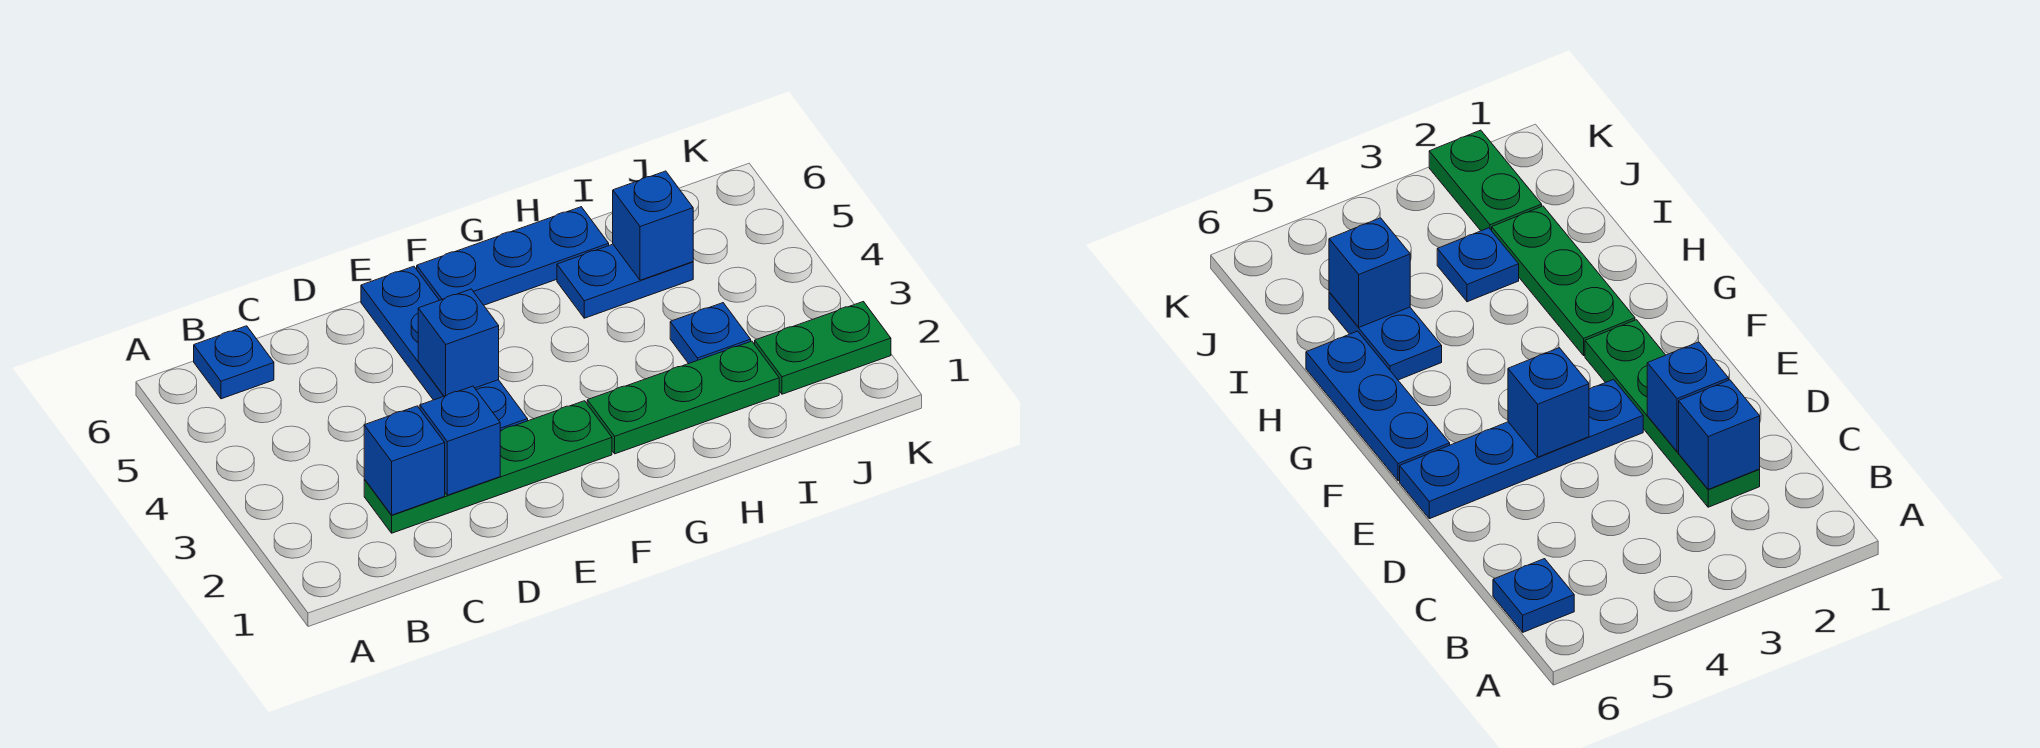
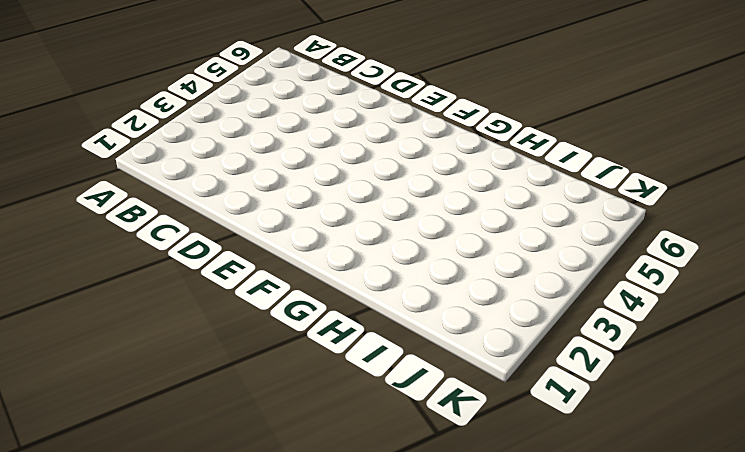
none -> blue plate B6 level 1
none -> green plate C2:F2 level 1
none -> blue plate E3:E6 level 1

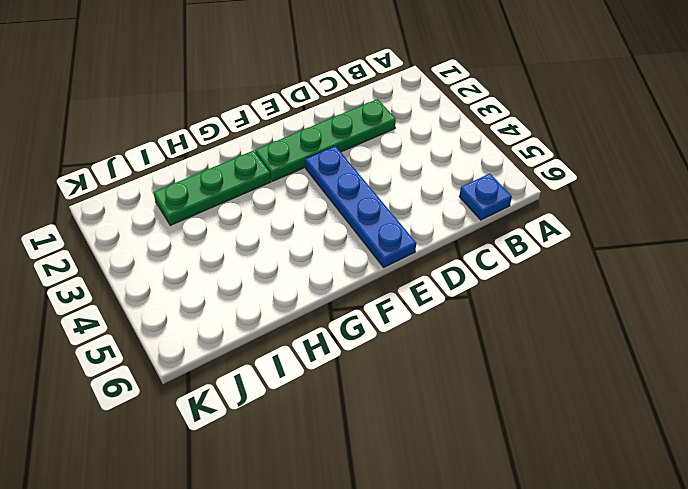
none -> blue plate F6:H6 level 1
none -> blue plate H5:I5 level 1
none -> blue plate I3 level 1

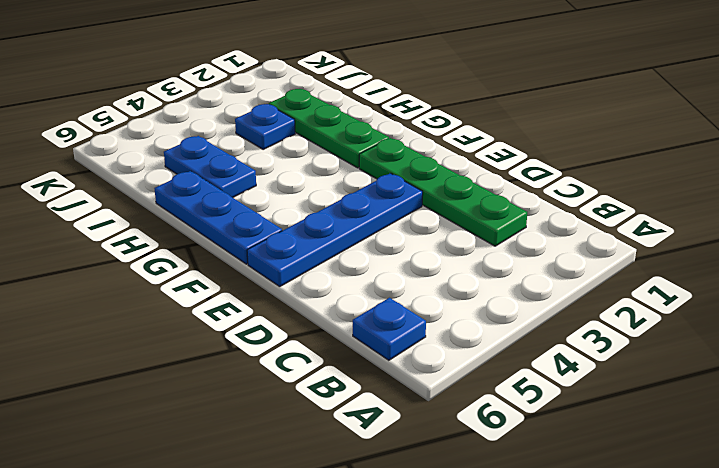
none -> green plate J2:K2 level 1
none -> blue brick C2 level 2
none -> blue brick D2 level 2

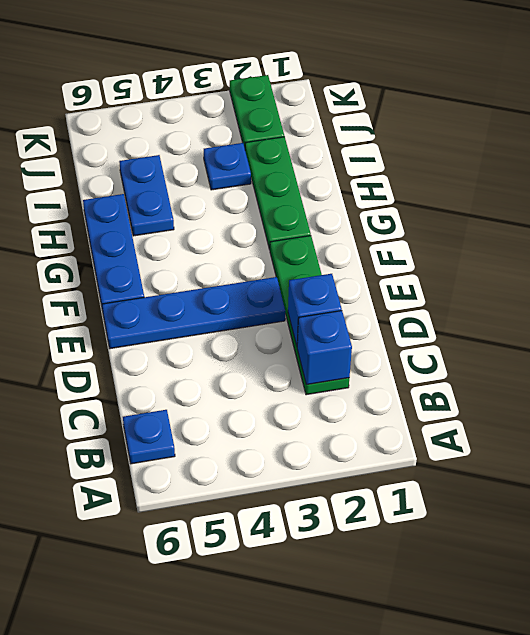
none -> blue brick E4 level 2
none -> blue brick I5 level 2

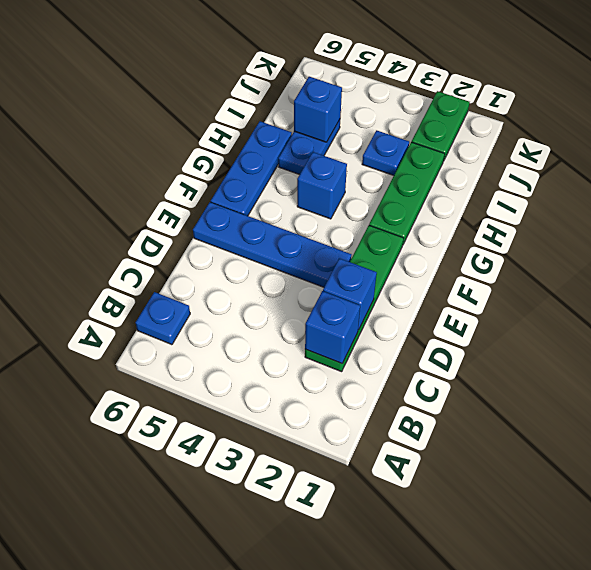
blue brick G4 level 1 -> blue brick E4 level 2

